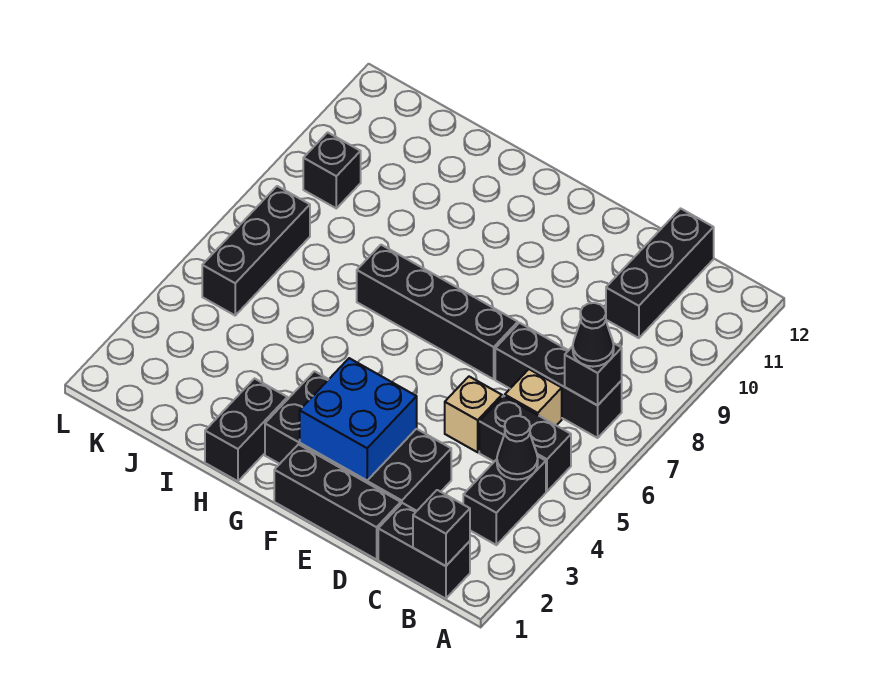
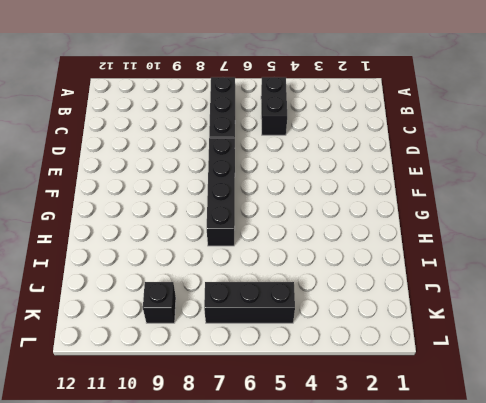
none -> black brick B1:C1 level 1
none -> black brick B3:B4 level 1
none -> tan brick C6 level 1

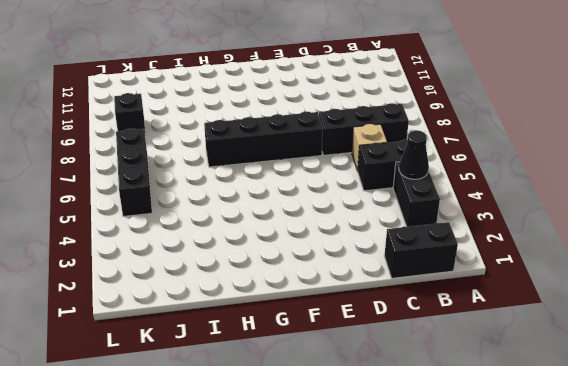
none -> black brick C10:C12 level 1
none -> black brick D1:F1 level 1
none -> black brick D2:G3 level 1

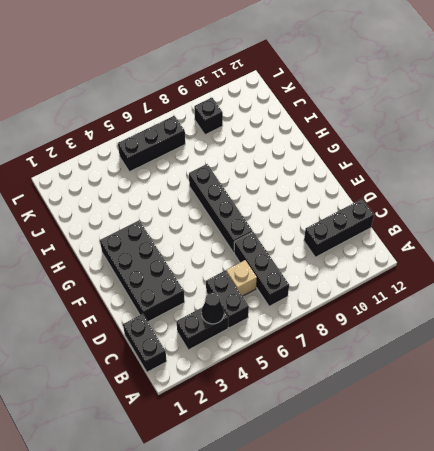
none -> black brick D1:F1 level 1
none -> tan brick D5 level 1
none -> black brick H1:H2 level 1

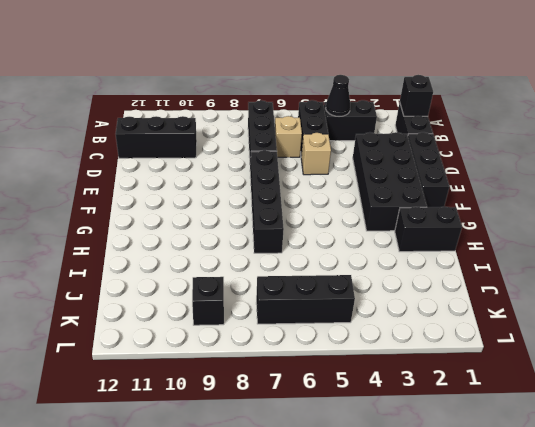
none -> black brick B7 level 2
none -> blue brick E2:F3 level 2
none -> black cone B7 level 3

